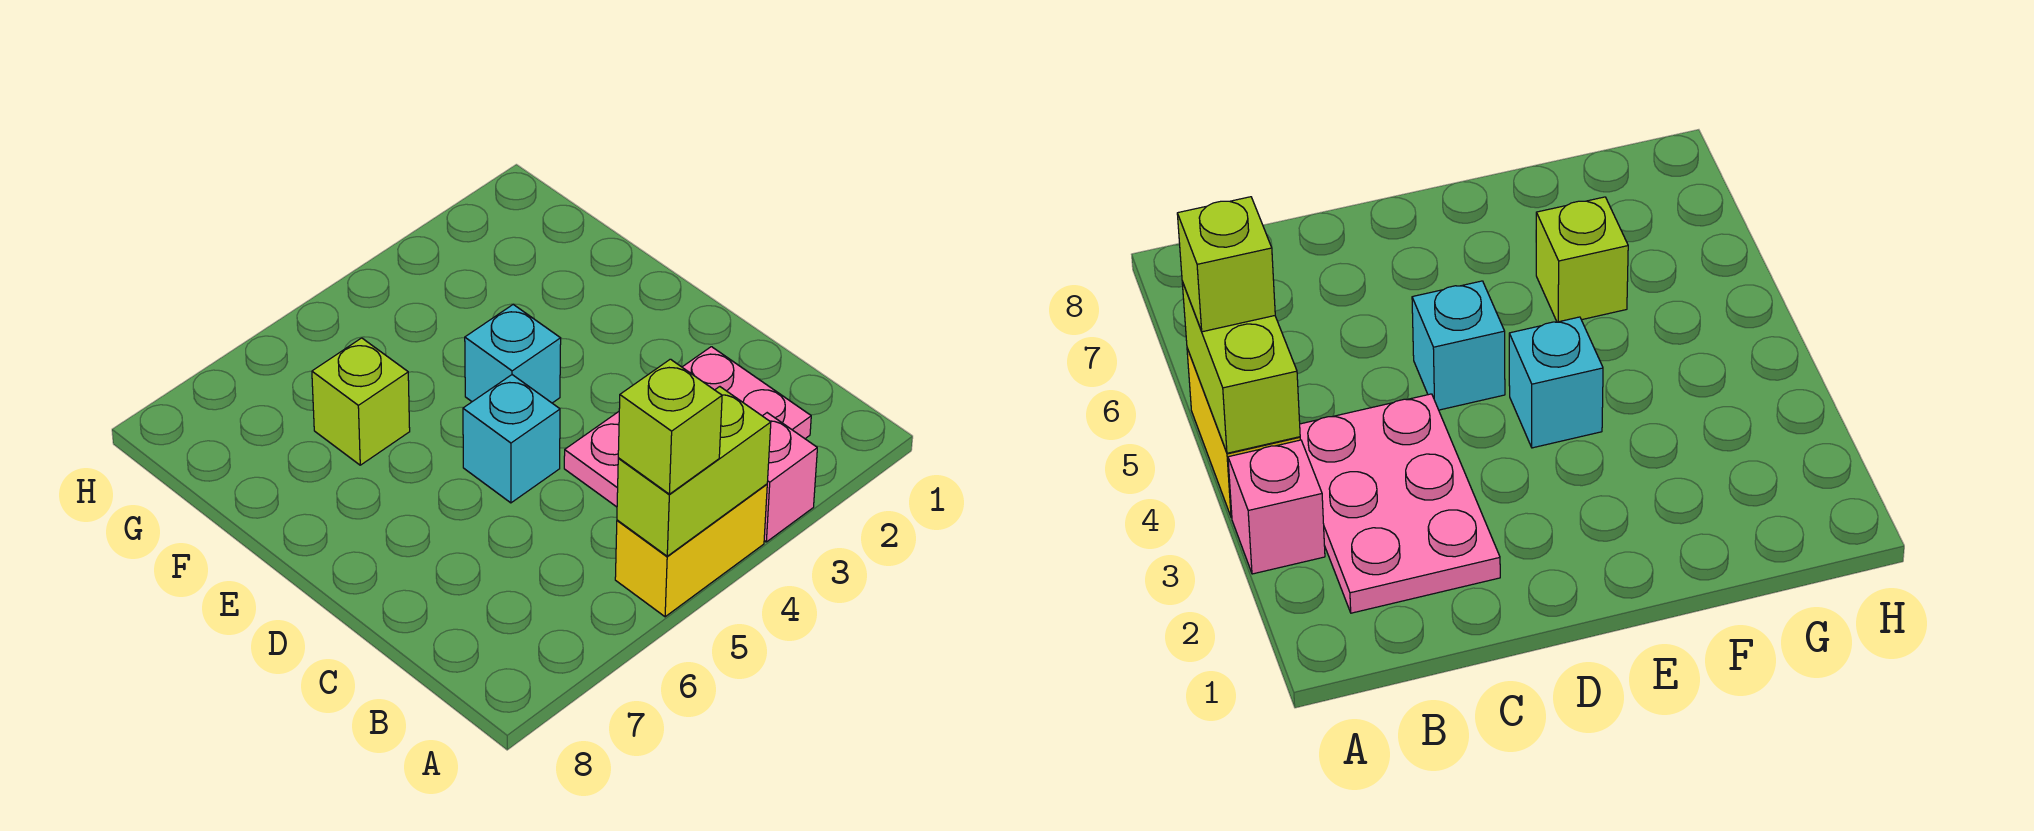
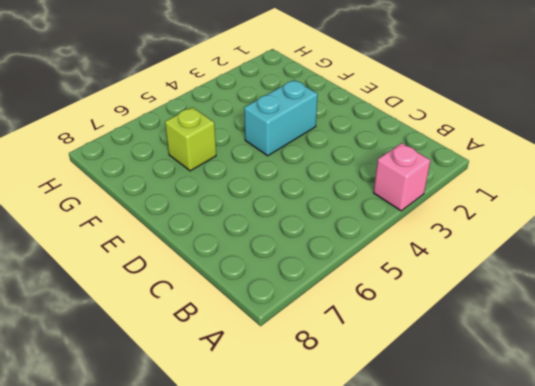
cyan brick E3:E4 level 1 -> cyan brick E4 level 1
none -> yellow brick A4:A5 level 1
none -> pink plate B2:C4 level 1

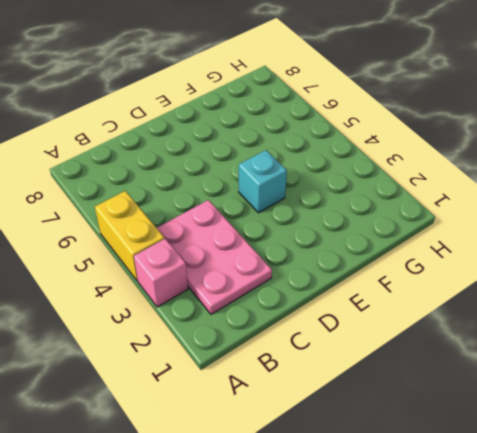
none -> cyan brick D5 level 1
none -> lime brick F6 level 1

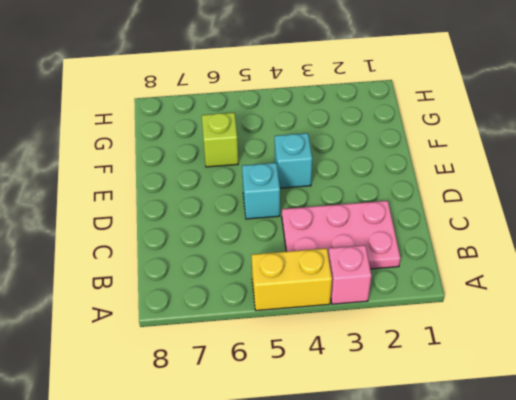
none -> lime brick A4:A5 level 2
none -> lime brick A5 level 3

